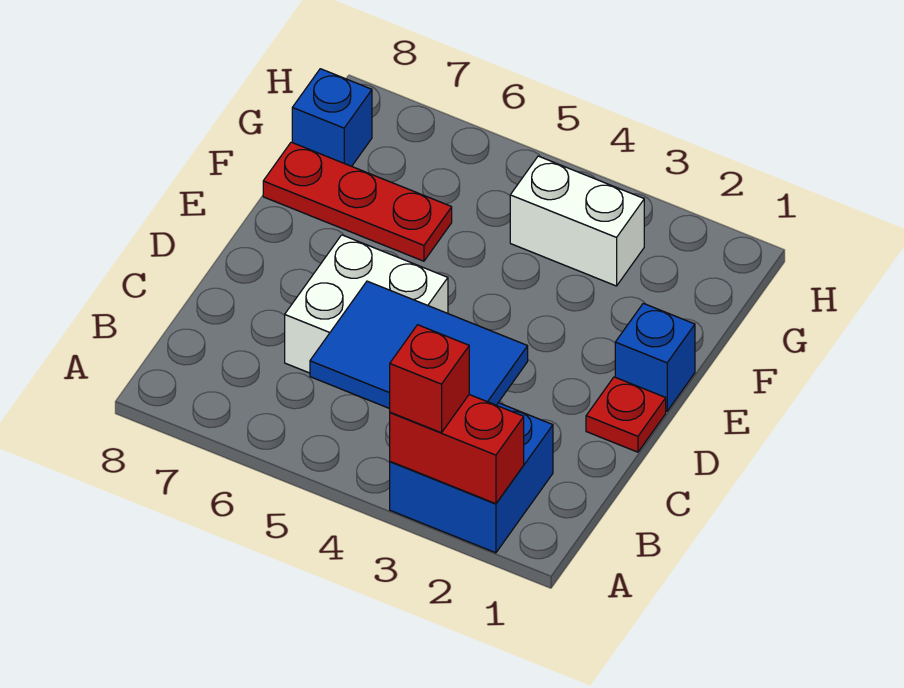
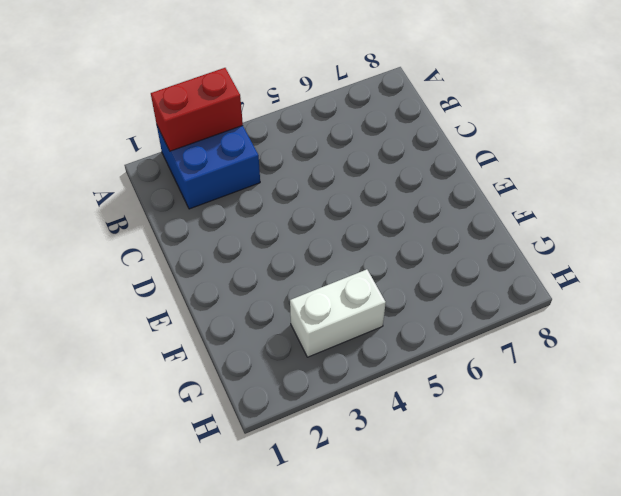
none -> white brick C5:D6 level 1
none -> red plate D1 level 1

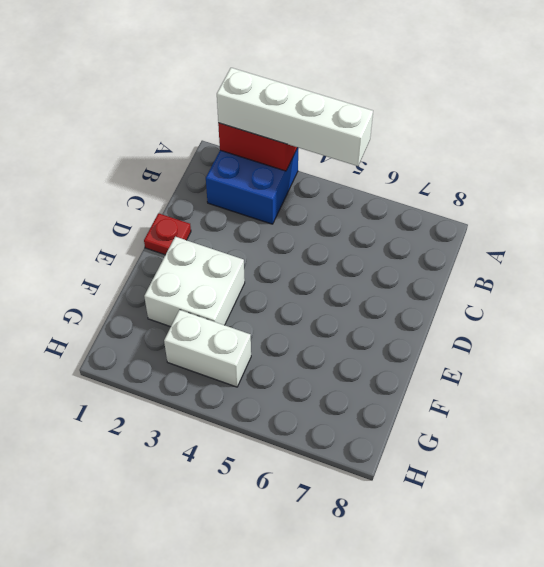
white brick A2:A5 level 3 -> red brick A3 level 3
white brick E2:F3 level 1 -> white brick C5:D6 level 1
none -> blue brick E1 level 1
none -> red plate F6:F8 level 1

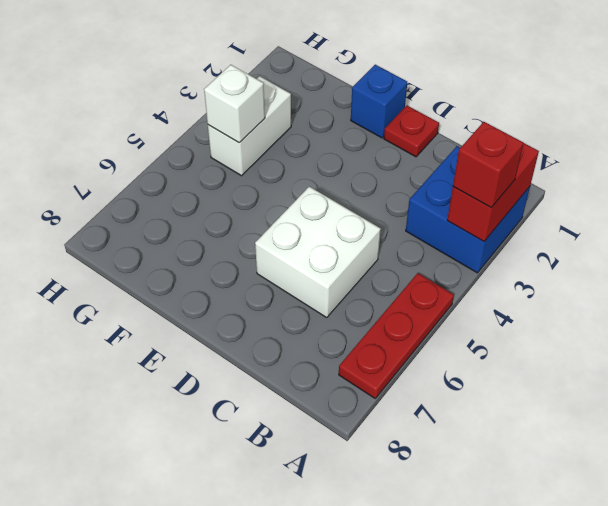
red plate A5:A7 level 1 -> red plate F6:F8 level 1
white brick G4 level 2 -> none
none -> blue brick G8 level 1
none -> blue tile B3:C5 level 2

